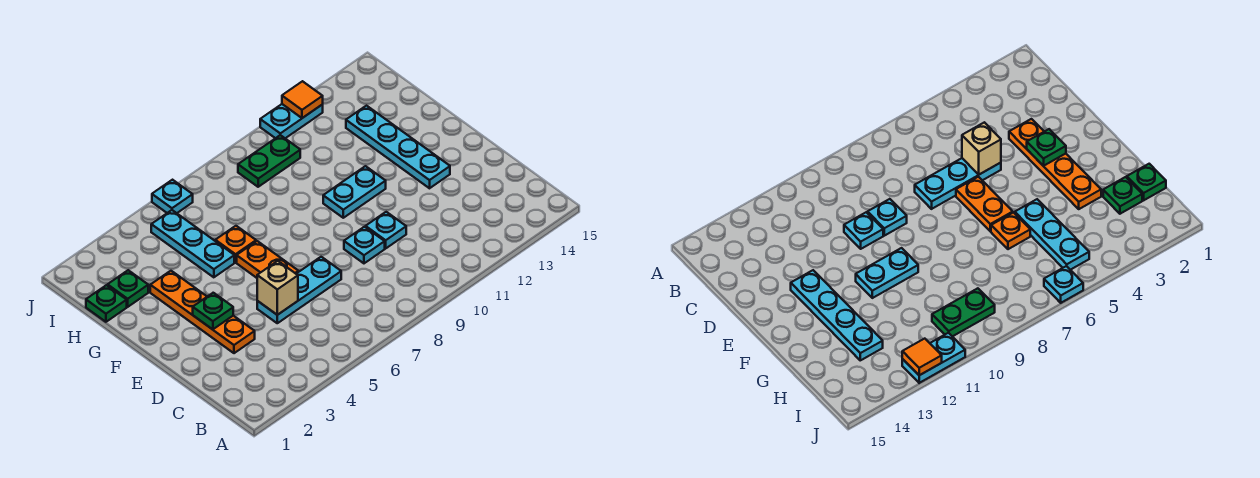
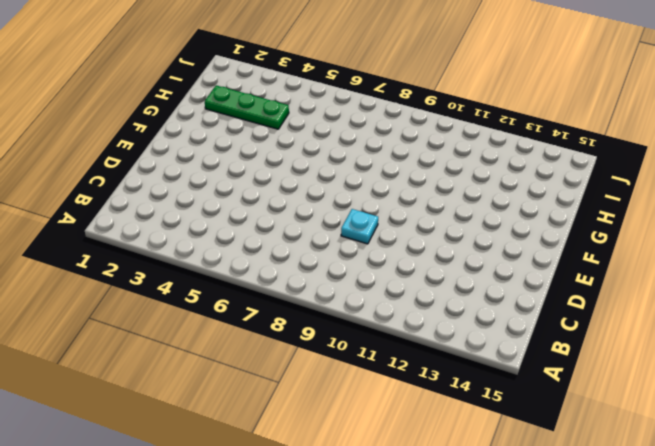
green plate H2:H4 level 1 -> green plate H2 level 1
none -> orange plate D3:G3 level 1
none -> cyan plate D5:D7 level 1
none -> cyan plate D10 level 1

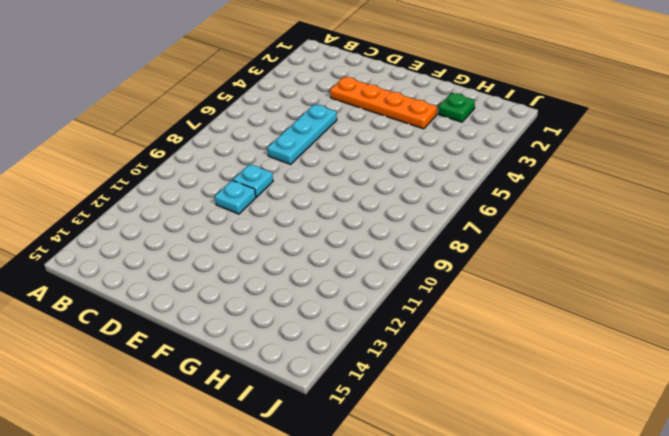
none -> orange plate E6:F6 level 1
none -> cyan plate E13:H13 level 1
none -> cyan plate F10:F11 level 1

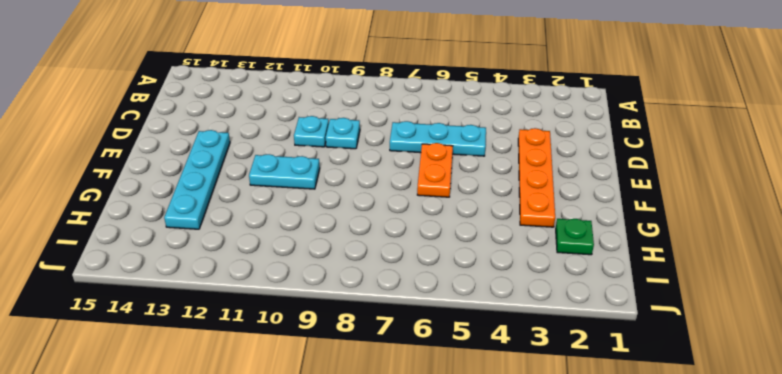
none -> cyan plate G5:I5 level 1
none -> orange plate G6 level 1
none -> green plate H1 level 1

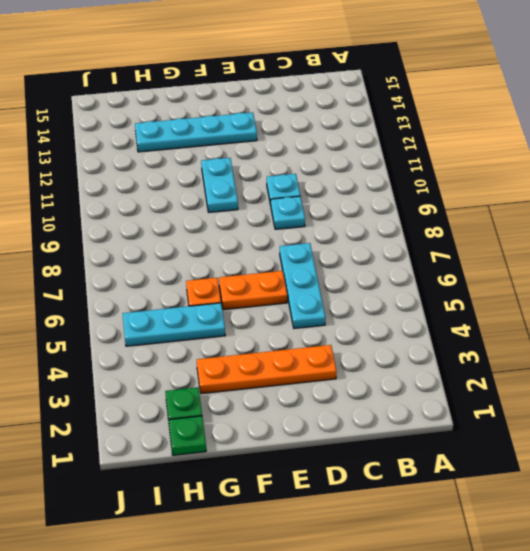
none -> green plate I9:I10 level 1
none -> cyan plate J6 level 1
none -> cyan plate J11:J12 level 1

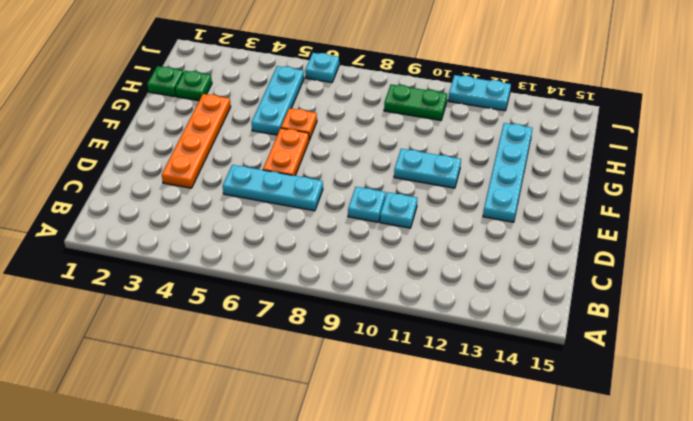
none -> tan brick D5 level 2
none -> green plate E3 level 2
none -> orange tile J12 level 2

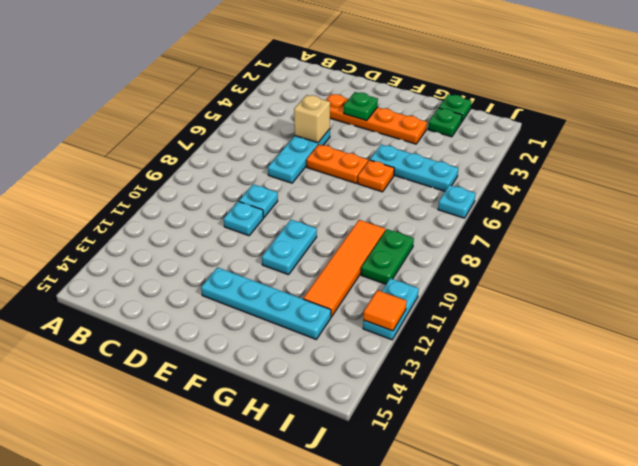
orange tile H9:H12 level 1 -> none

